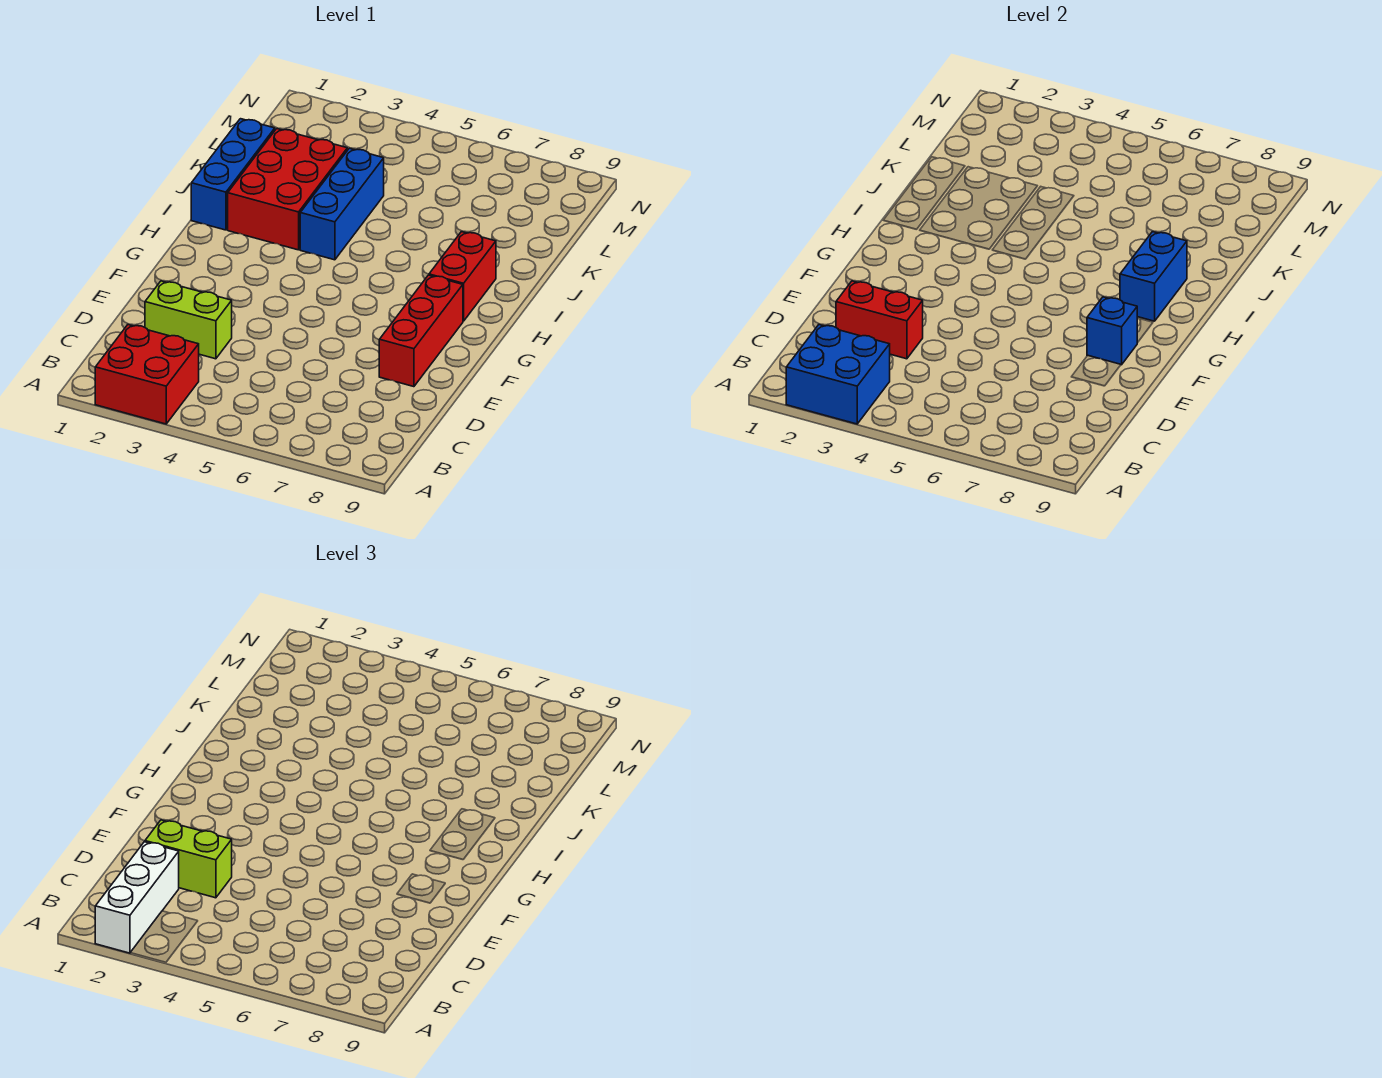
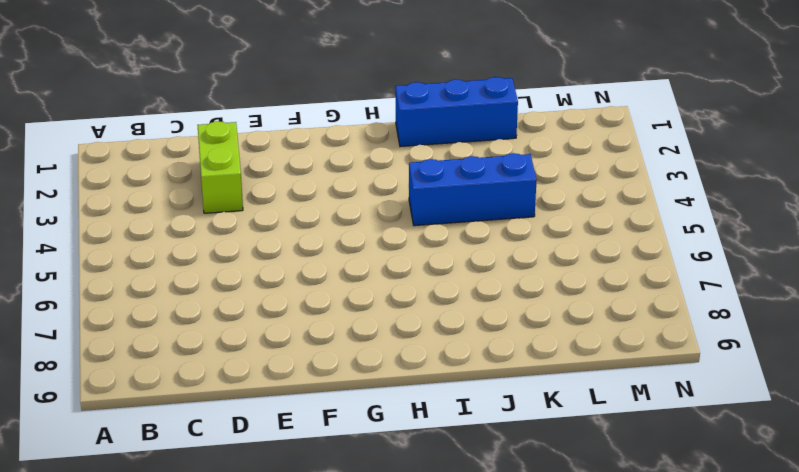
none -> red brick A2:B3 level 1
none -> red brick E8:G8 level 1
none -> red brick H8:I8 level 1

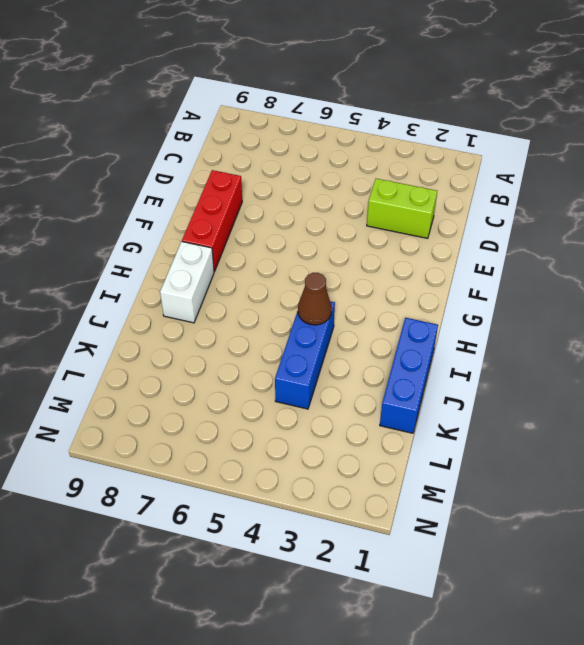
white brick H8:I8 level 1 -> red brick H8:I8 level 1
brown cone I4 level 2 -> none
none -> red brick A2:B3 level 1
none -> red brick I2:K3 level 1
none -> blue brick A2:B3 level 2

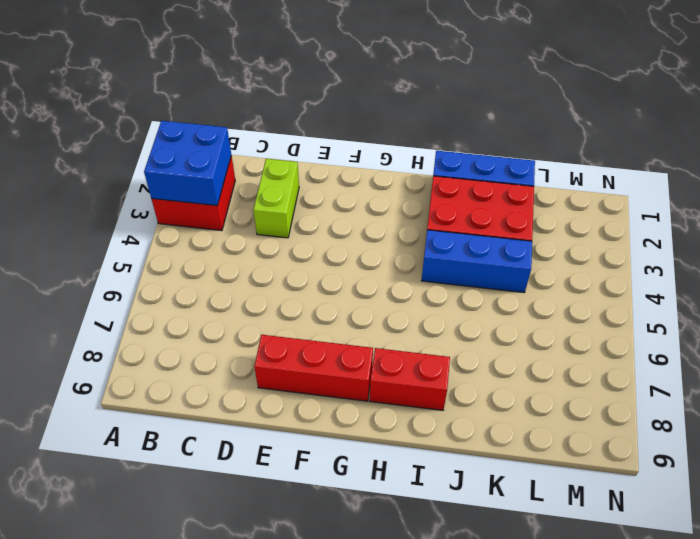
none -> red brick D2:D3 level 2
none -> blue brick F8 level 2
none -> blue brick H8:I8 level 2

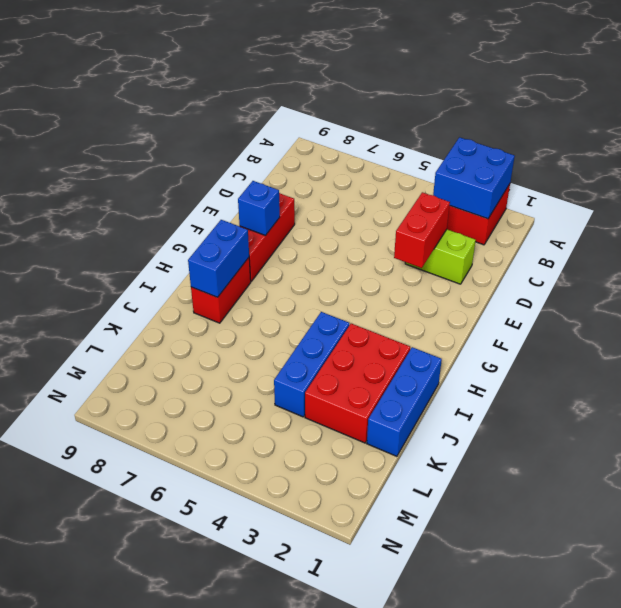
red brick D3:E3 level 2 -> red brick D2:D3 level 2
none -> white brick A2:C2 level 3
none -> lime brick D2:D3 level 3

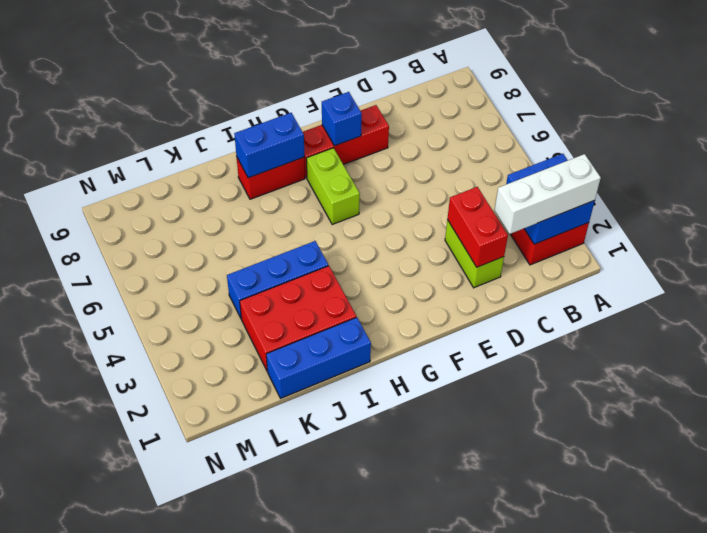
lime brick G6:G7 level 1 -> lime brick D2:D3 level 3

